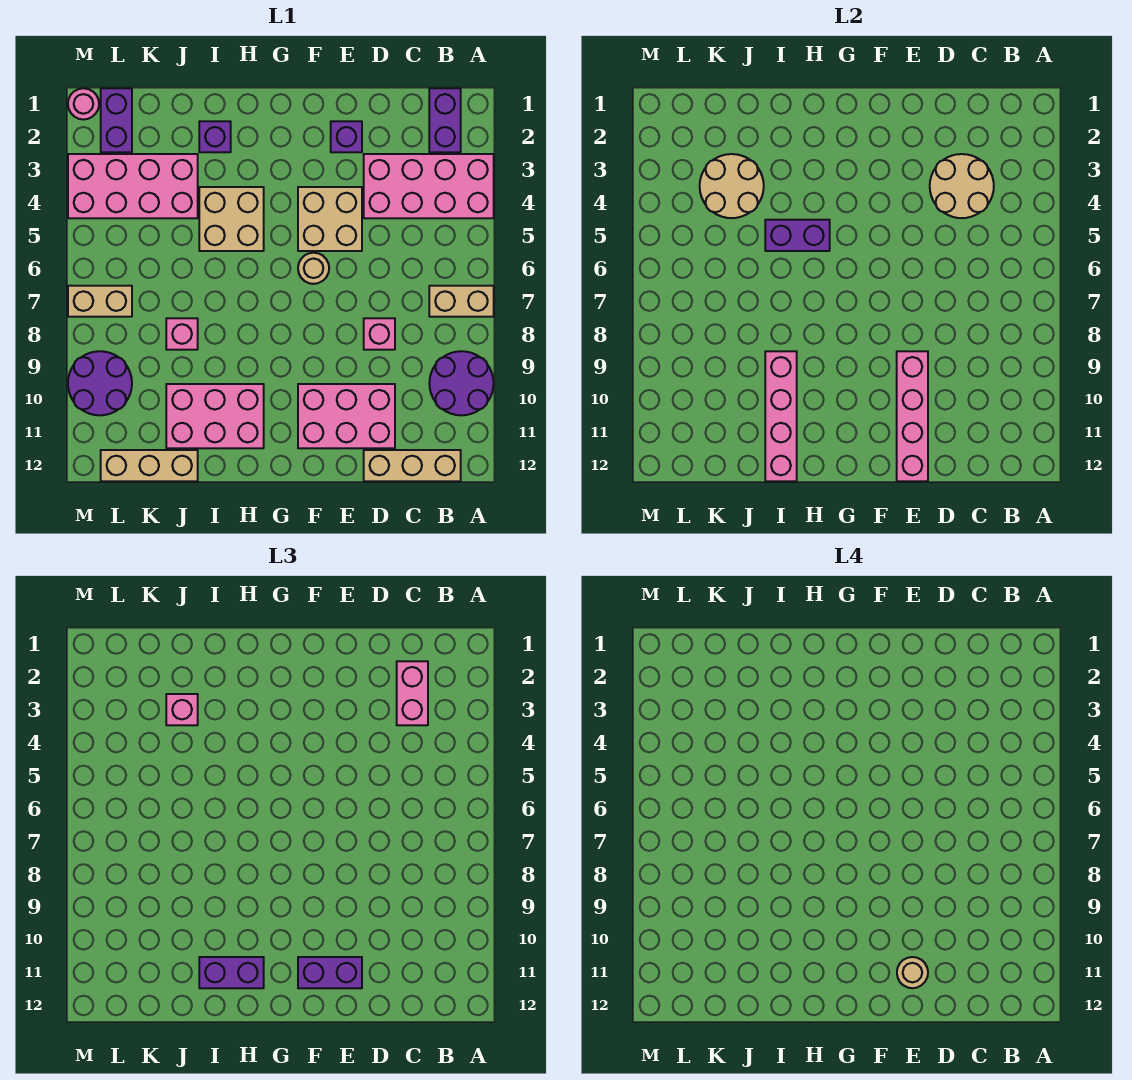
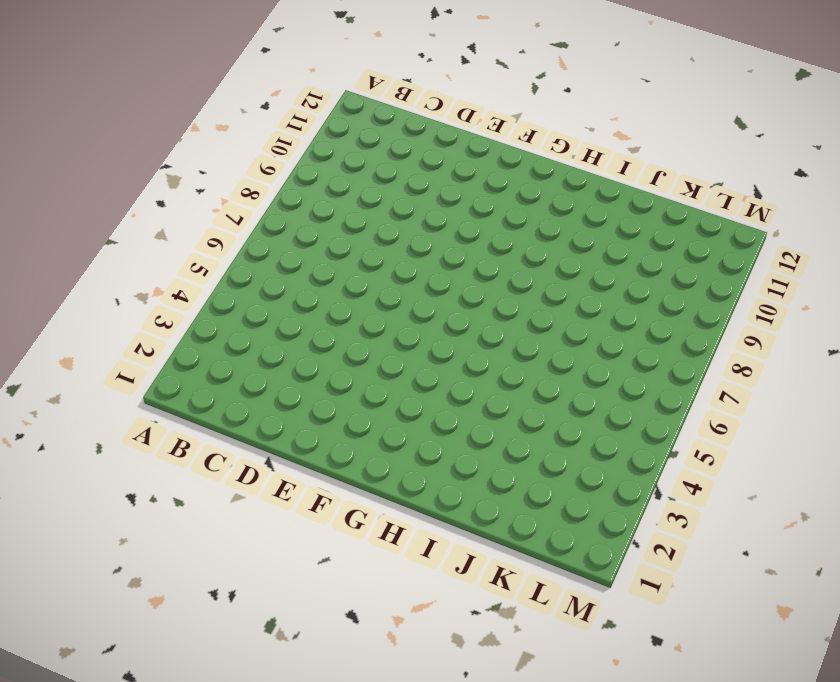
none -> pink brick A3:D4 level 1
none -> tan brick A7:B7 level 1
none -> purple round brick A9:B10 level 1
none -> purple brick B1:B2 level 1

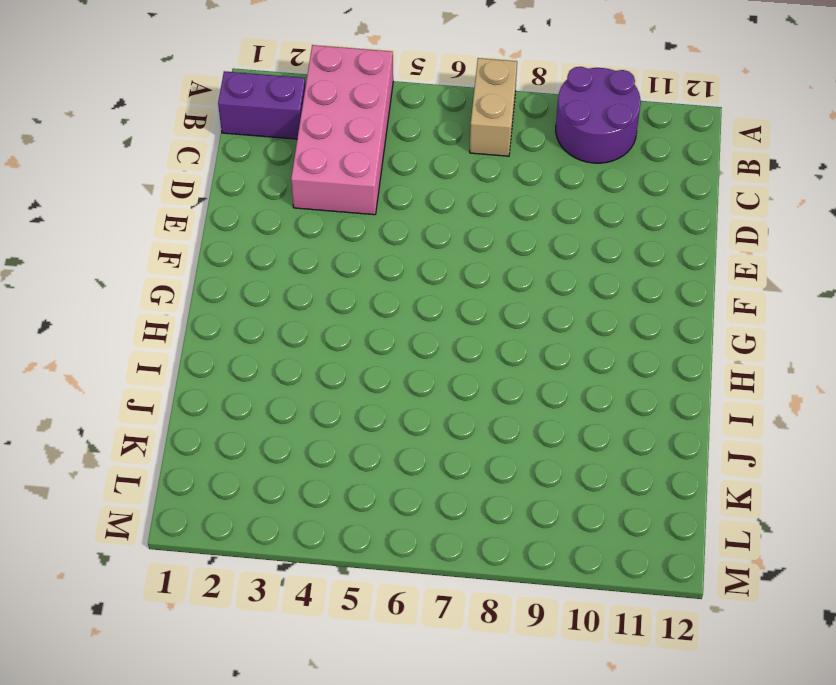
none -> tan brick B12:D12 level 1
none -> pink brick D8 level 1
none -> pink brick D10:F11 level 1
none -> purple brick E2 level 1

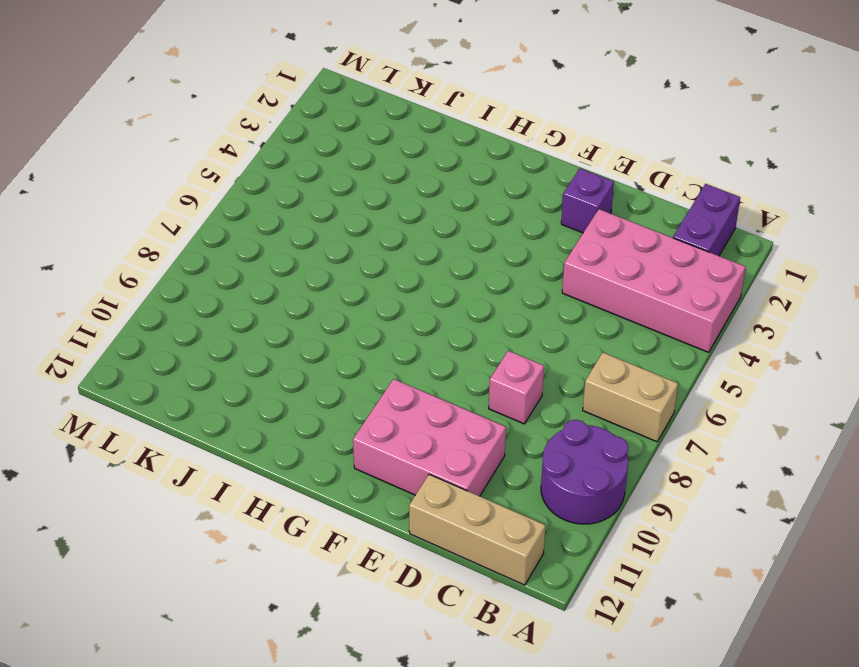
none -> tan brick E4:F5 level 1
none -> tan round brick F6 level 1
none -> tan brick H4:I5 level 1
none -> pink brick H10:J11 level 1

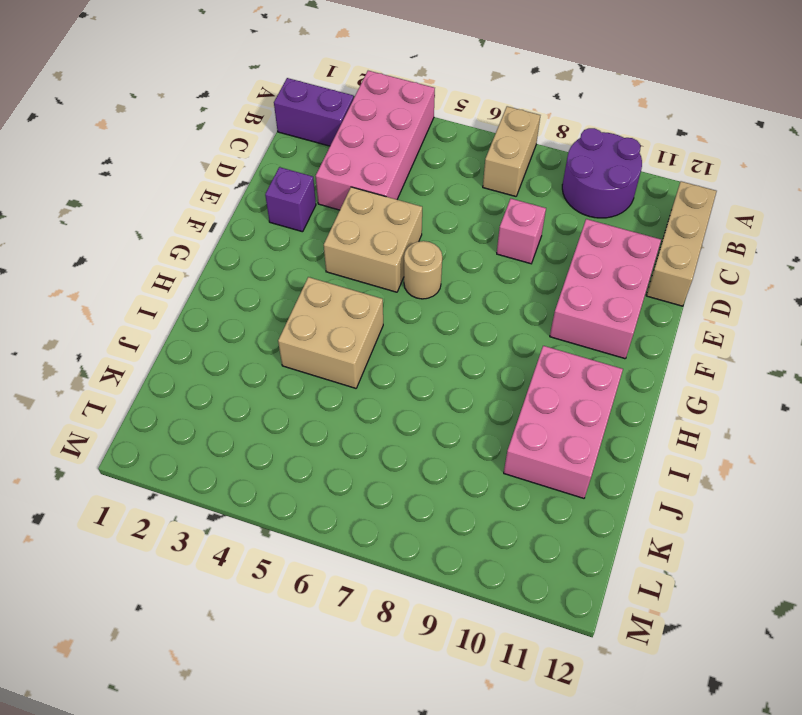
none -> purple brick I2 level 1
none -> pink brick J3:M4 level 1
none -> pink brick J8 level 1
none -> tan brick J12:L12 level 1

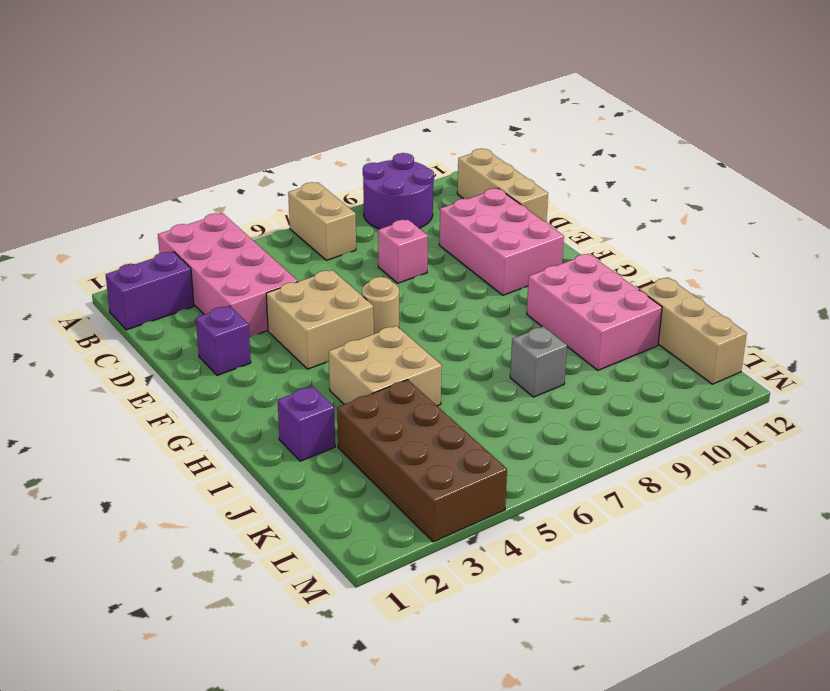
brown brick J3:M4 level 1 -> pink brick J3:M4 level 1
grey brick J8 level 1 -> pink brick J8 level 1
none -> purple brick L1:L2 level 1
none -> tan brick L7:M7 level 1
none -> purple round brick L9:M10 level 1
none -> pink round brick M1 level 1

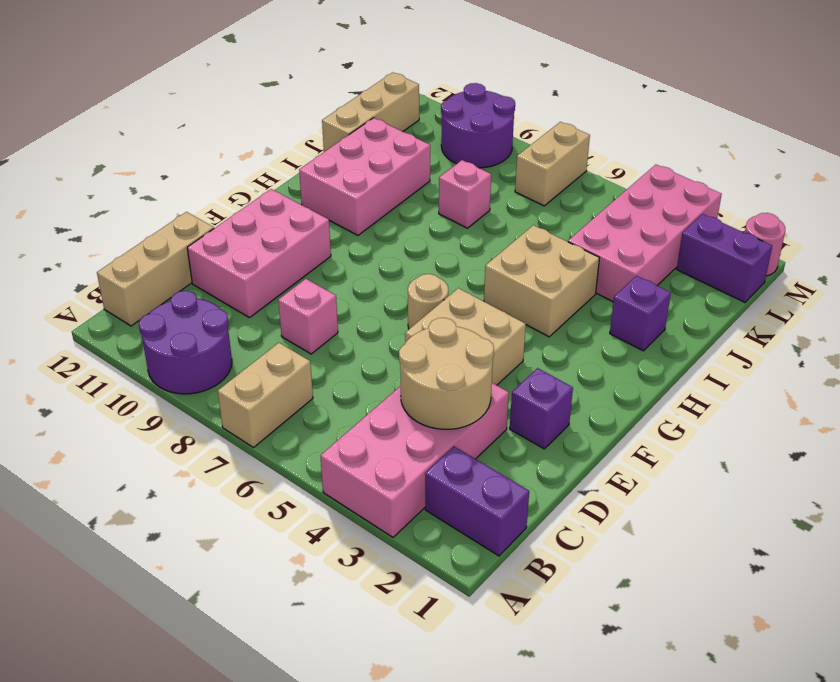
none -> pink brick E9:E12 level 2
none -> purple brick H5:I5 level 2
none -> pink brick I9:I12 level 2
none -> tan round brick J3:K4 level 2

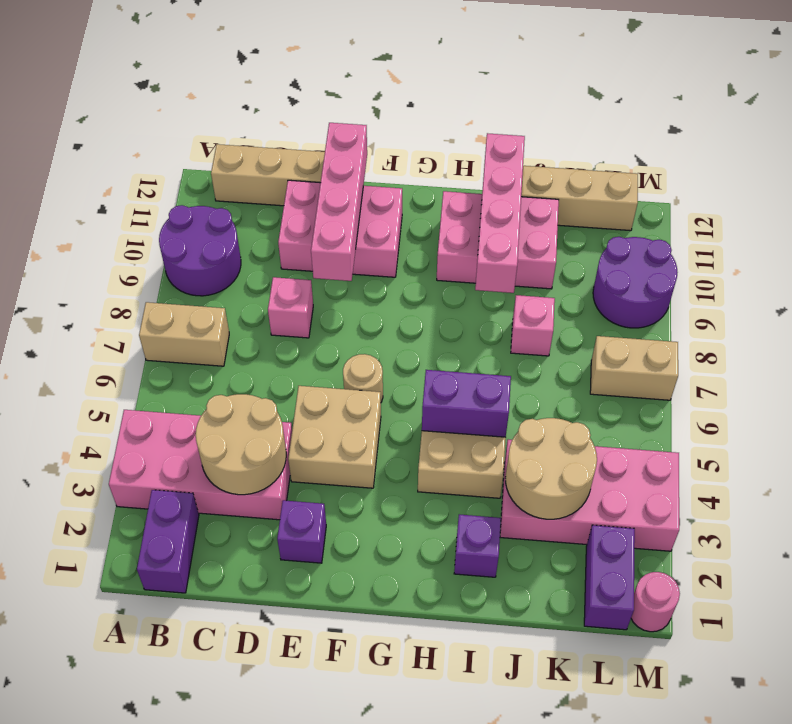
none -> pink brick C2:C3 level 3
none -> purple brick E11:F11 level 3
none -> purple brick H11:I11 level 3
none -> pink brick J3 level 3

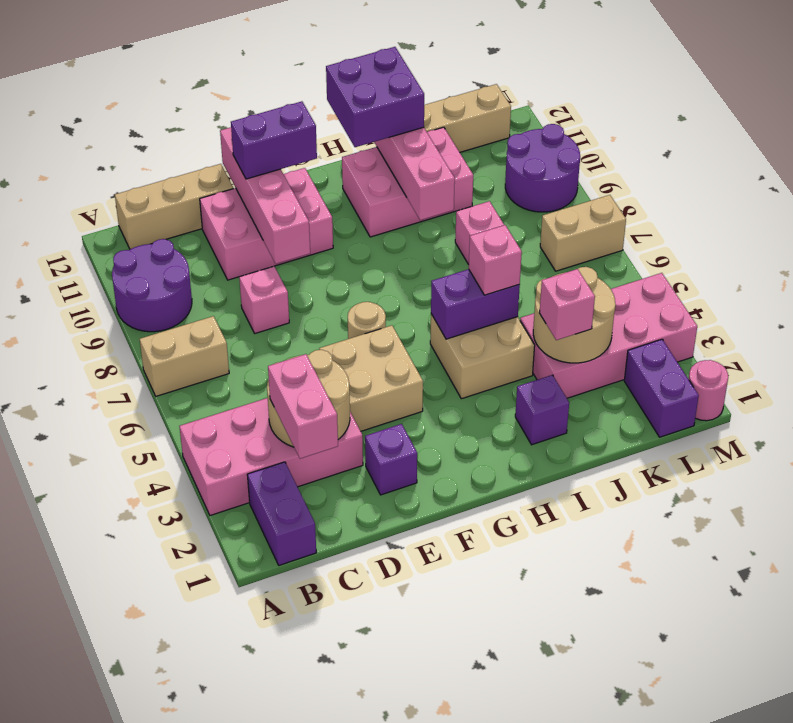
purple brick H11:I12 level 3 -> purple brick H11:I11 level 3
pink brick I5 level 3 -> none
none -> tan round brick E11 level 4

